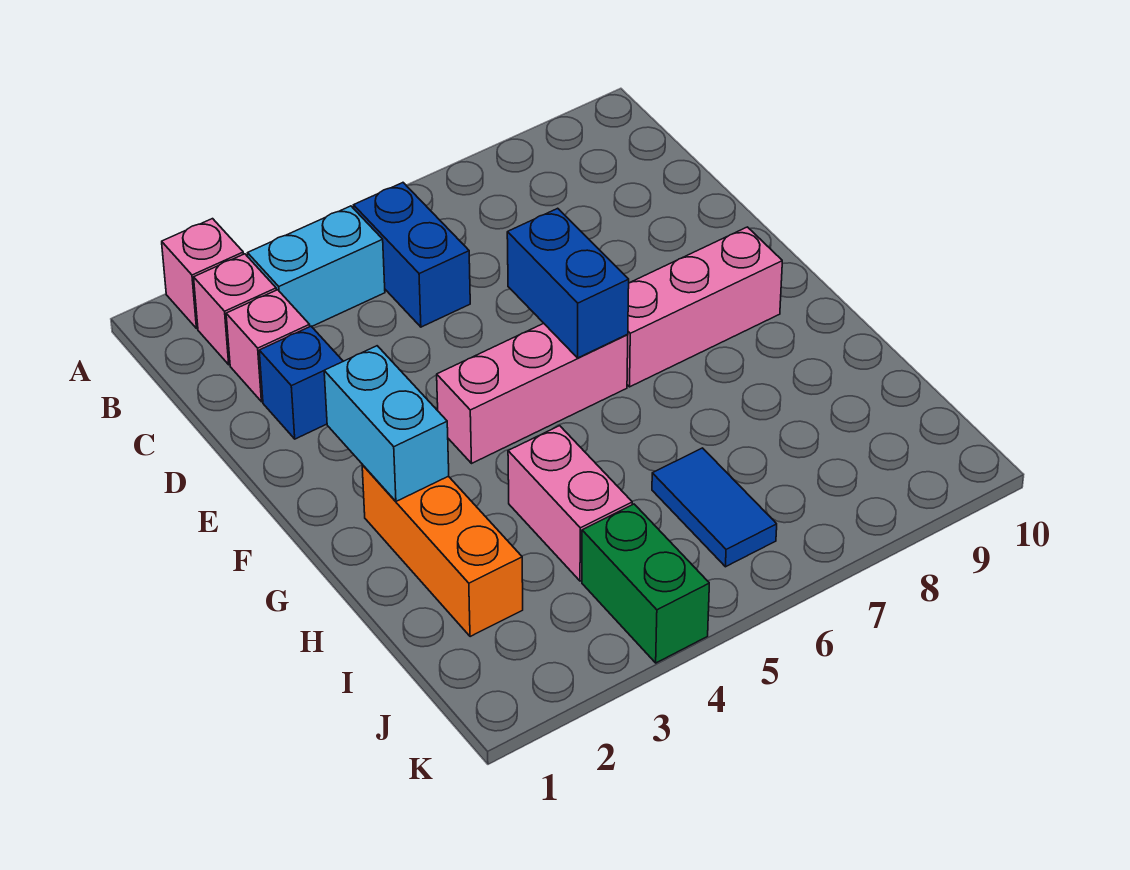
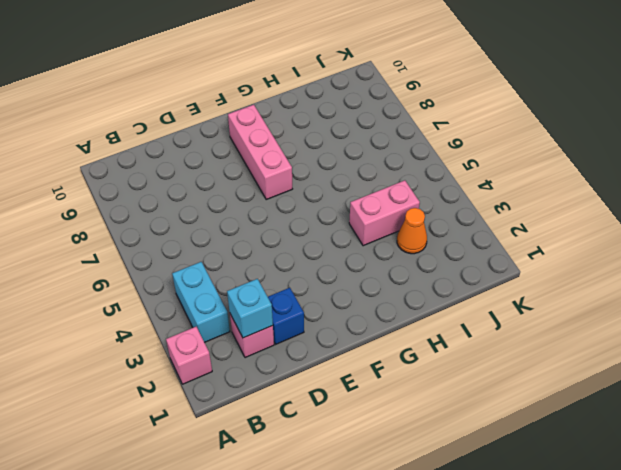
cyan brick C2 level 2 -> none
orange cone I3 level 1 -> none
none -> pink brick B2 level 1
none -> blue brick B5:C5 level 1
none -> pink brick F4:F6 level 1

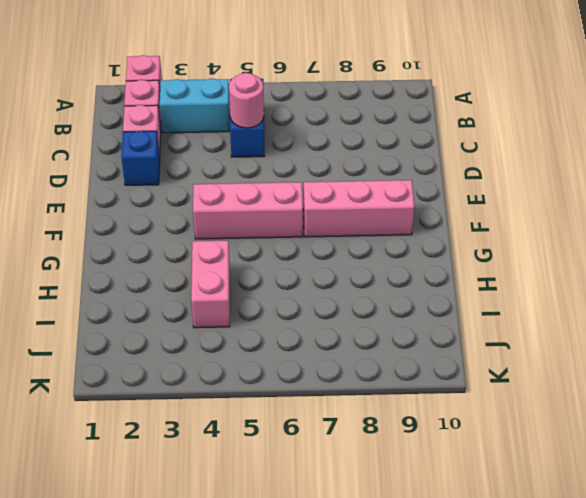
pink round brick C5 level 2 -> none
none -> orange brick G2:I2 level 1
none -> blue tile I6:J6 level 1
none -> green brick J4:K4 level 1

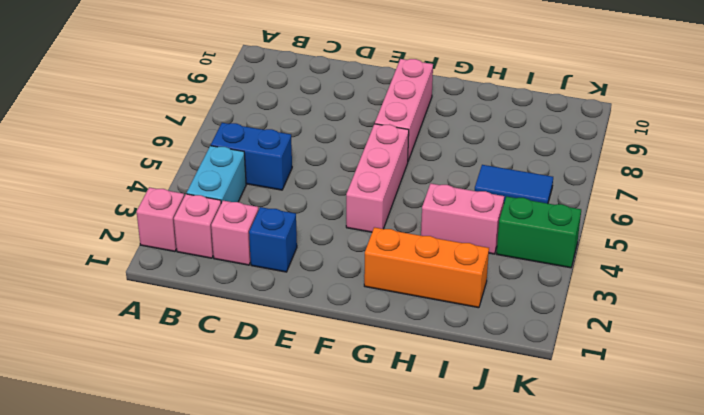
none -> blue brick E6:F6 level 2
none -> cyan brick F2:G2 level 2

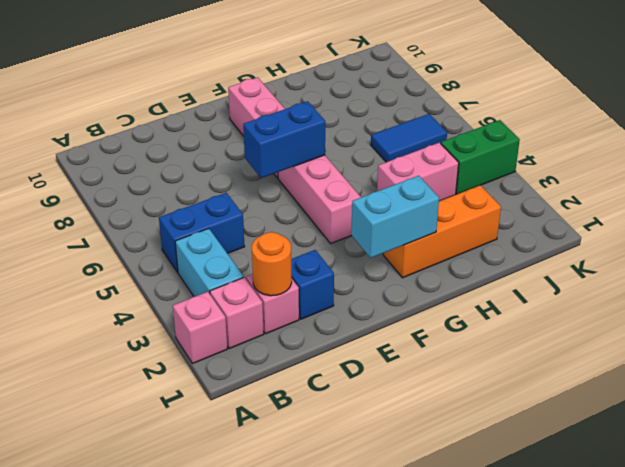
orange round brick C2 level 2 -> none

